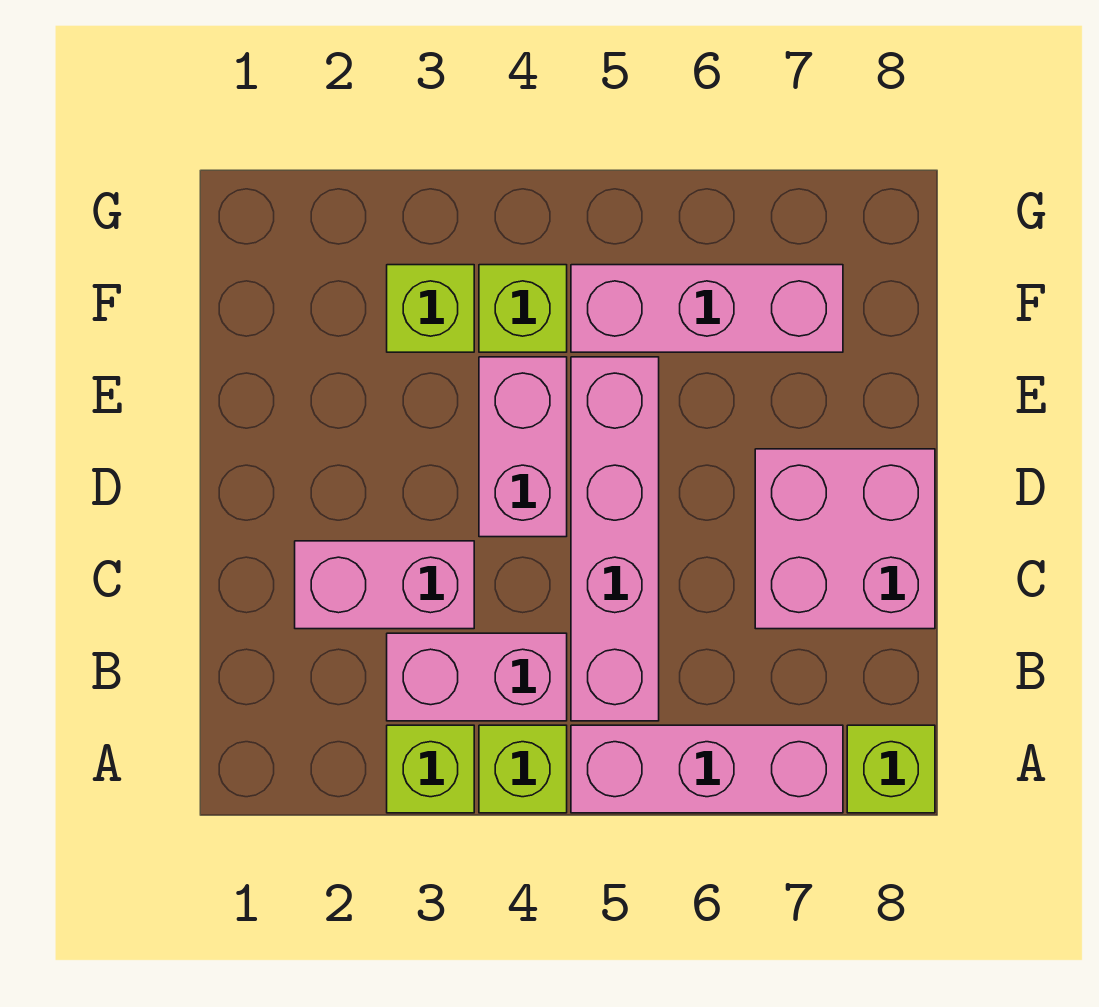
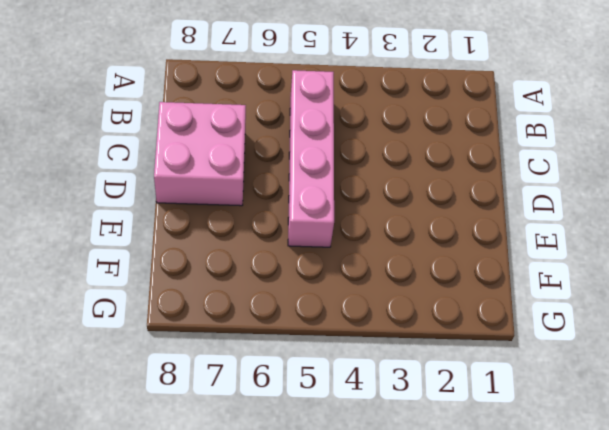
none -> lime brick A3 level 1
none -> lime brick A4 level 1
none -> pink brick A5:A7 level 1

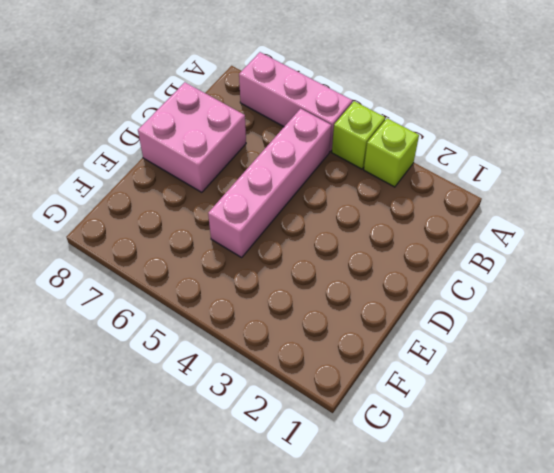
none -> lime brick A8 level 1
none -> pink brick B3:B4 level 1
none -> pink brick C2:C3 level 1

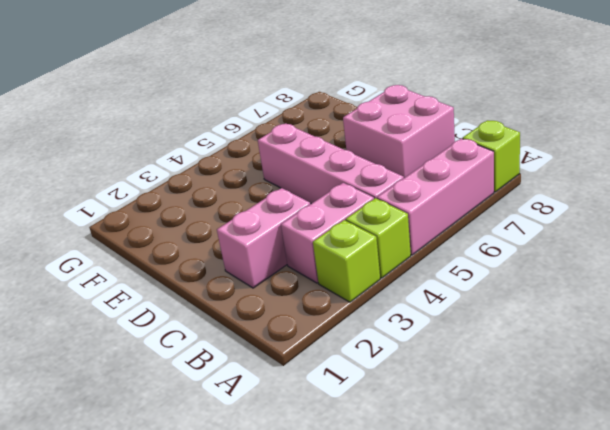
none -> pink brick D4:E4 level 1
none -> lime brick F3 level 1
none -> lime brick F4 level 1

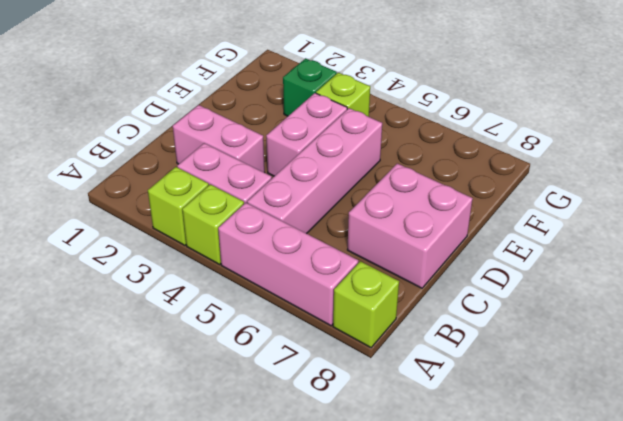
green brick F3 level 1 -> lime brick F3 level 1
none -> pink brick F5:F7 level 1

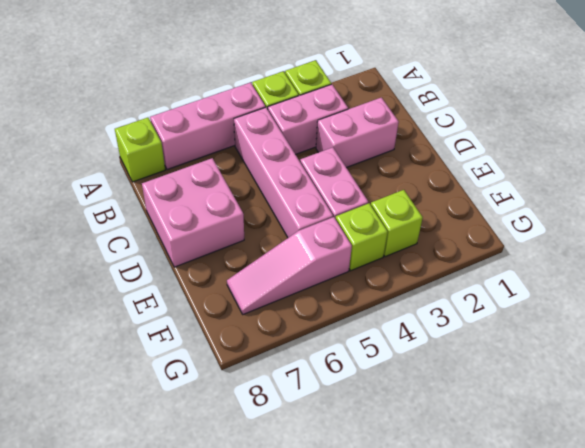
pink slope F5:F7 level 1 top 5 -> pink brick F5:F7 level 1

